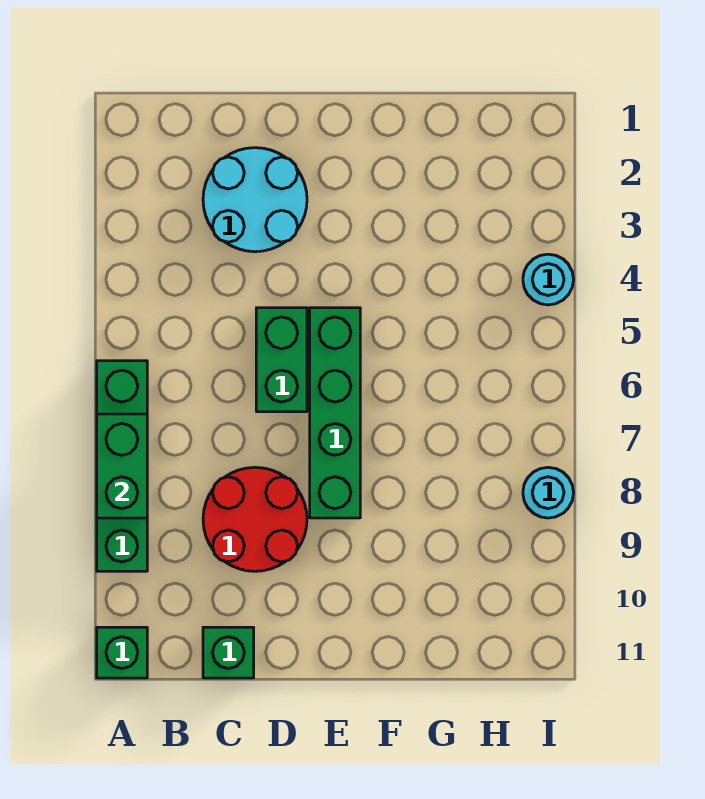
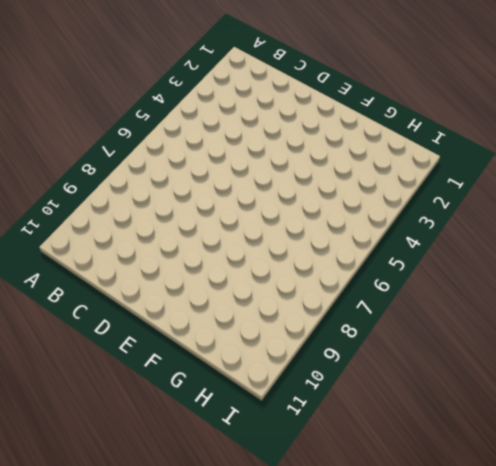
none -> green brick A6:A9 level 1
none -> green brick A11 level 1

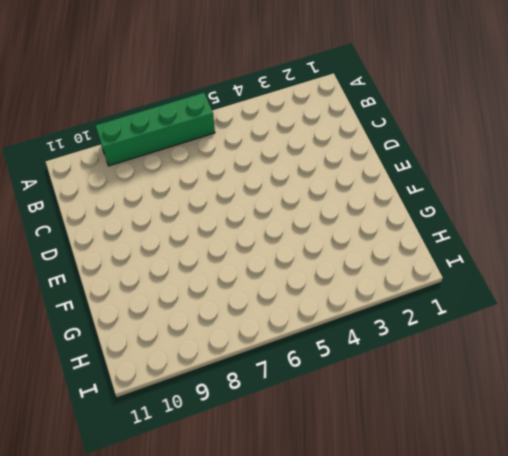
none -> green brick A11 level 1
none -> cyan round brick C2:D3 level 1

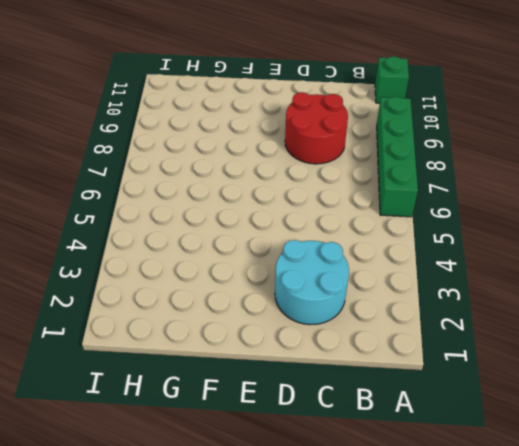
none -> green brick C11 level 1
none -> green brick D5:D6 level 1

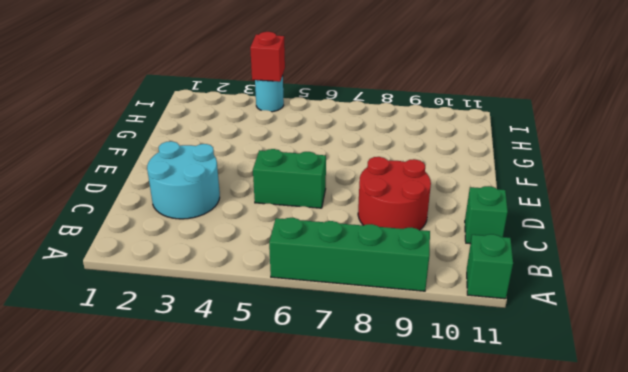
red brick I4 level 2 -> none
none -> green brick E5:E8 level 1
none -> cyan round brick I8 level 1

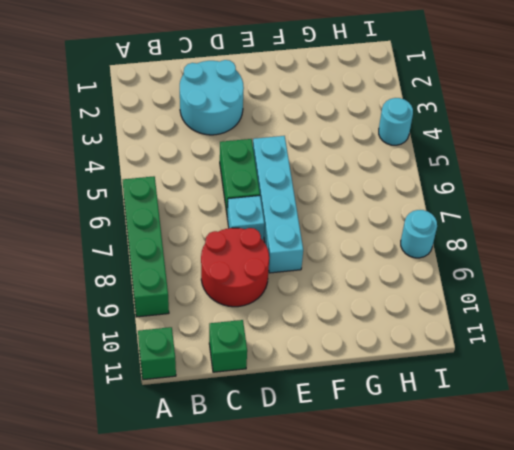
cyan brick D7 level 1 -> none
cyan brick E5:E8 level 1 -> green brick E5:E8 level 1
none -> green brick A7:A8 level 2

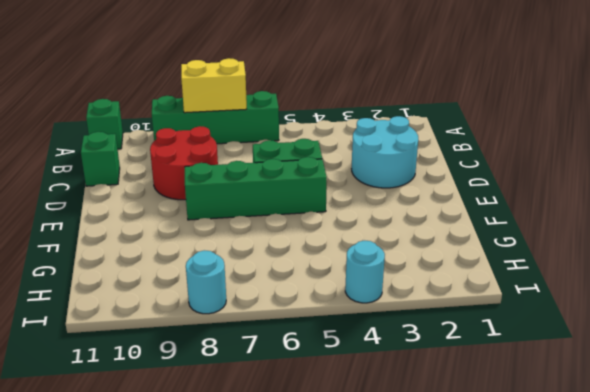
yellow brick A7:A8 level 2 -> green brick A7:A8 level 2

